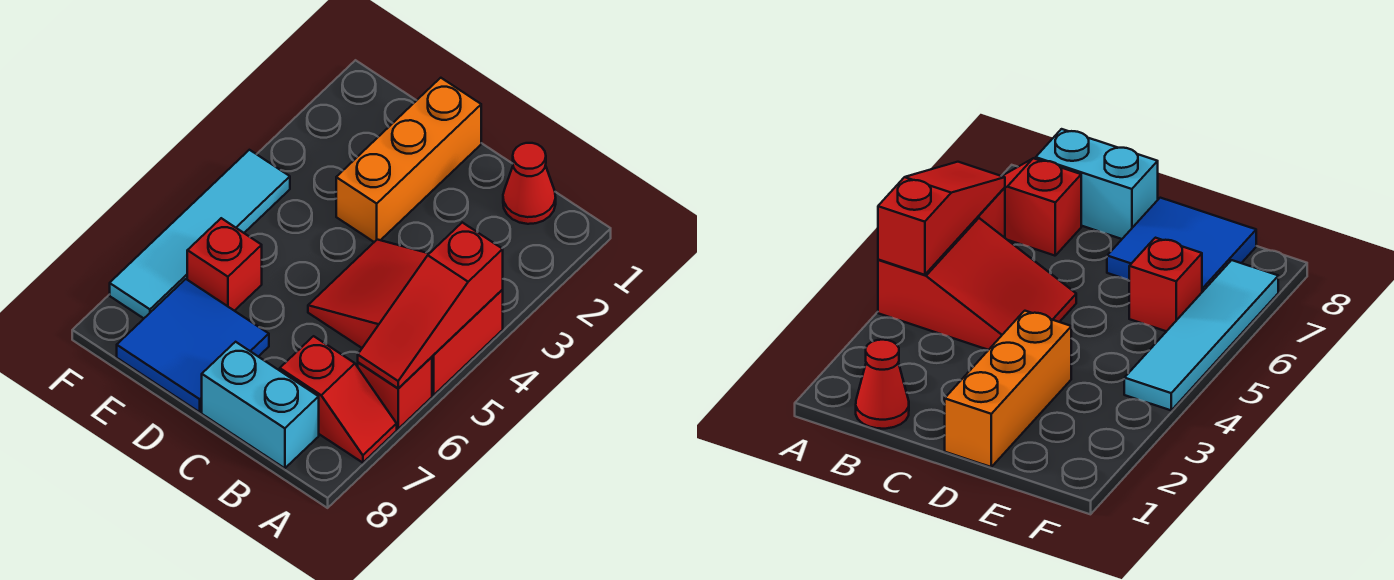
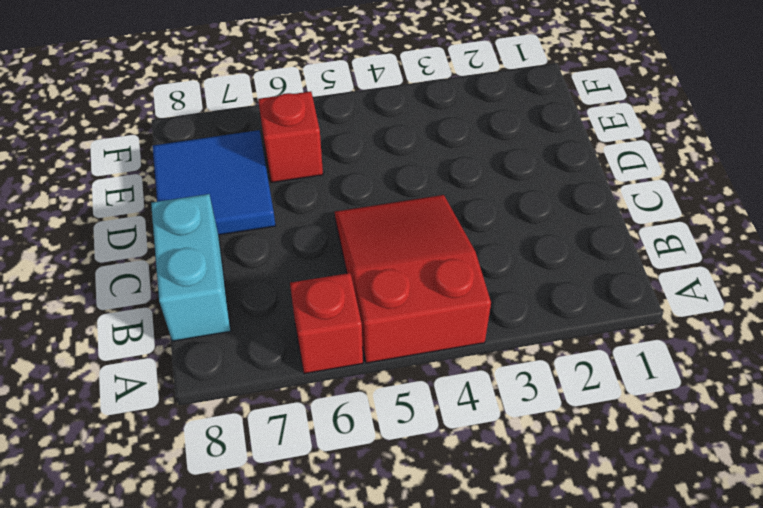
none -> red slope A7:B7 level 1 top B
none -> red cone B1 level 1

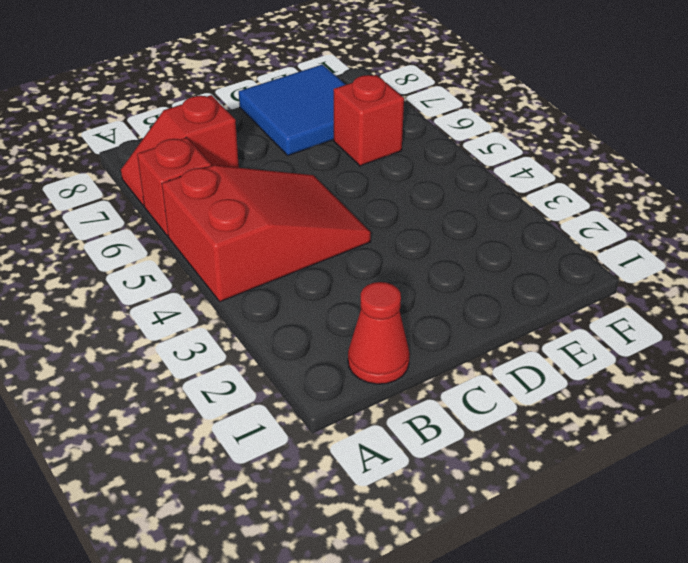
none -> cyan brick B8:C8 level 1
none -> orange brick D1:D3 level 1

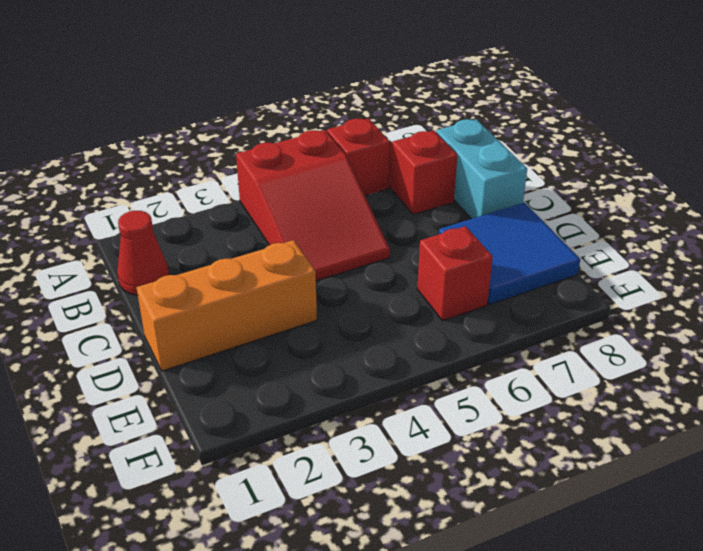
none -> cyan tile F4:F7 level 1
none -> red slope A4:A6 level 2 top 4

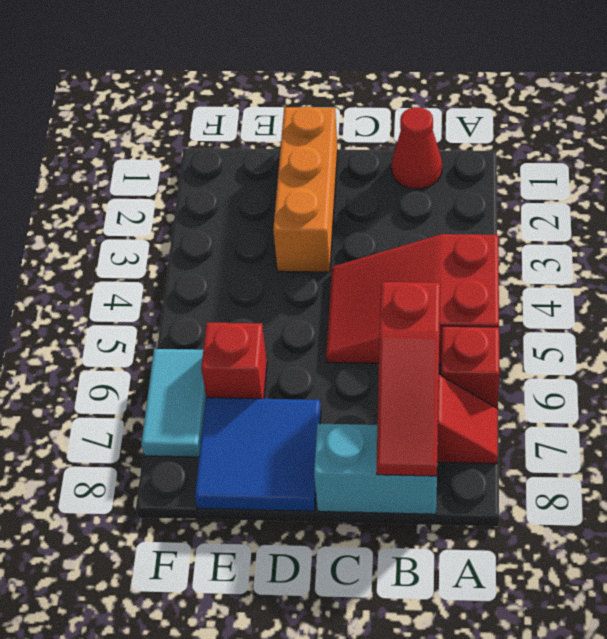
red slope B6:B8 level 2 top 6 -> red slope A4:A6 level 2 top 4
cyan tile F6:F7 level 1 -> cyan tile F4:F7 level 1

